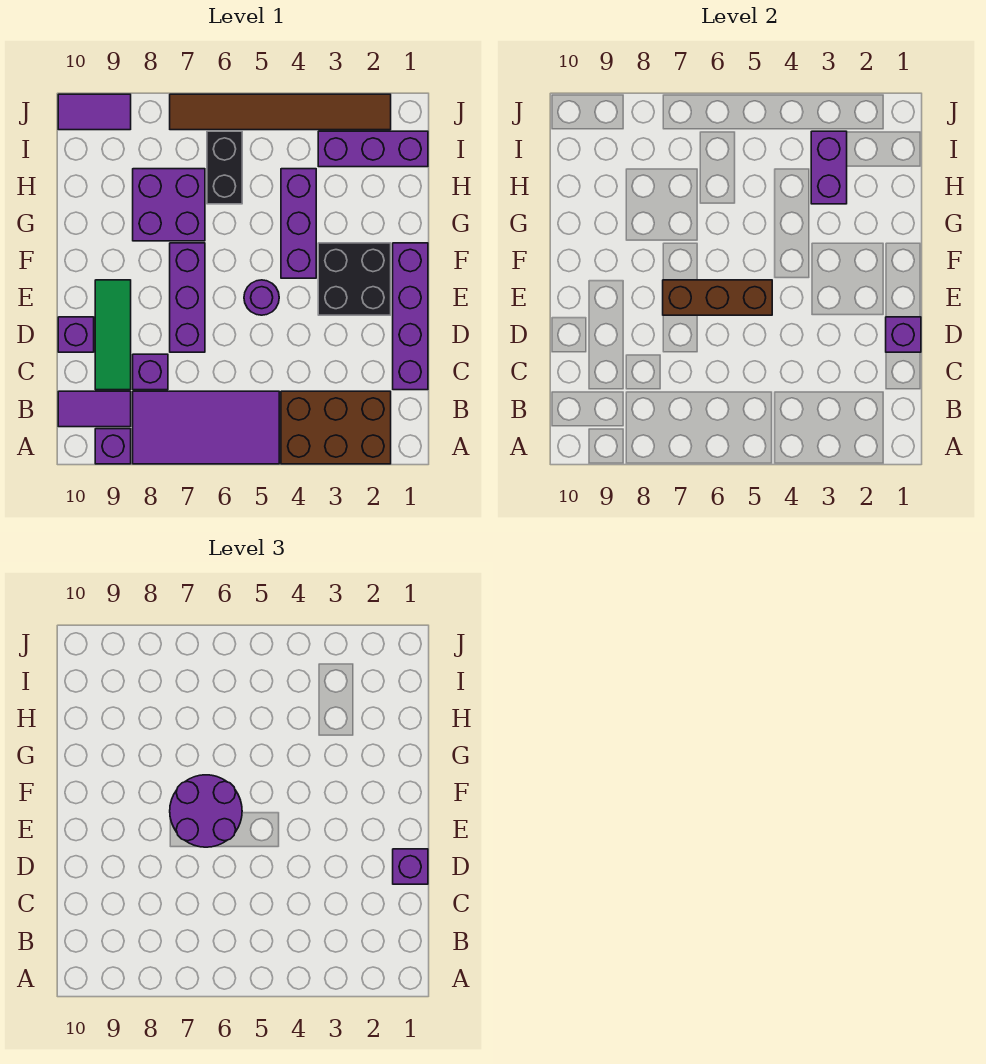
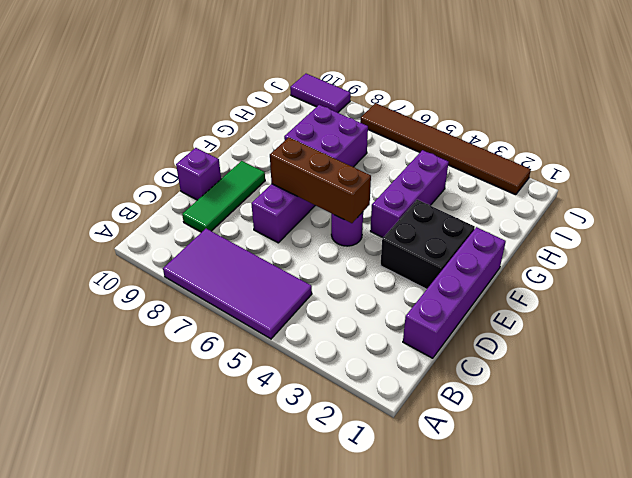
none -> brown brick A2:B4 level 1
none -> purple brick A9 level 1
none -> purple tile B9:B10 level 1

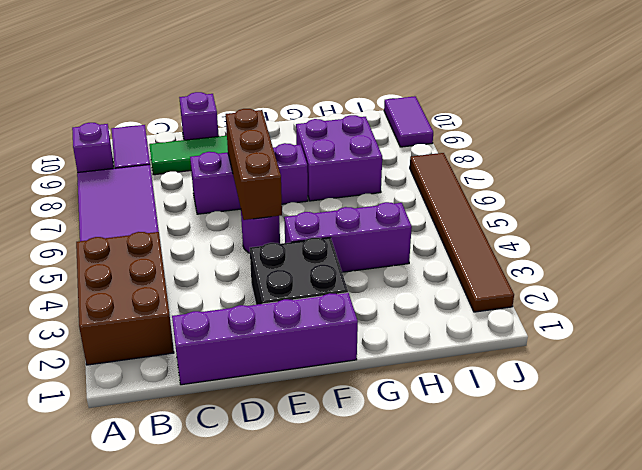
none -> purple brick C8 level 1
none -> black brick H6:I6 level 1
none -> purple brick I1:I3 level 1

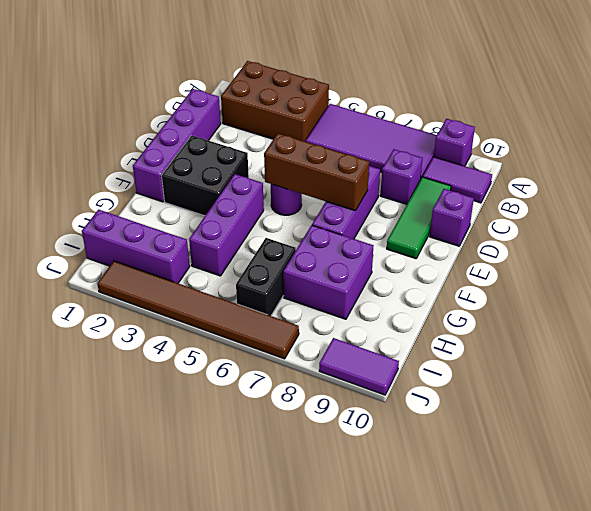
none -> purple brick D1 level 2
none -> purple brick H3:I3 level 2
none -> purple brick D1 level 3

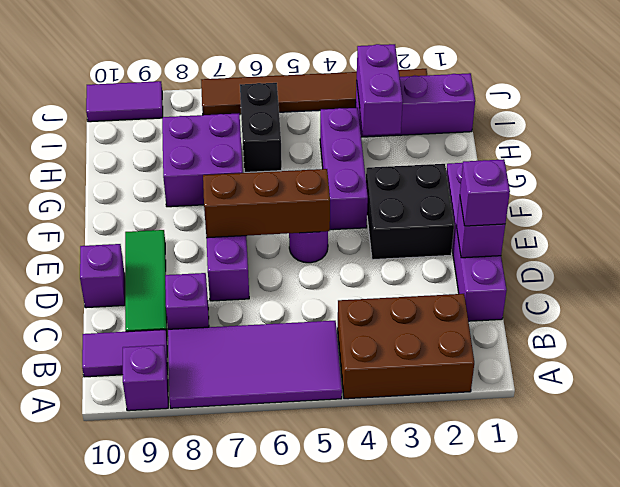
none -> purple round brick E6:F7 level 3

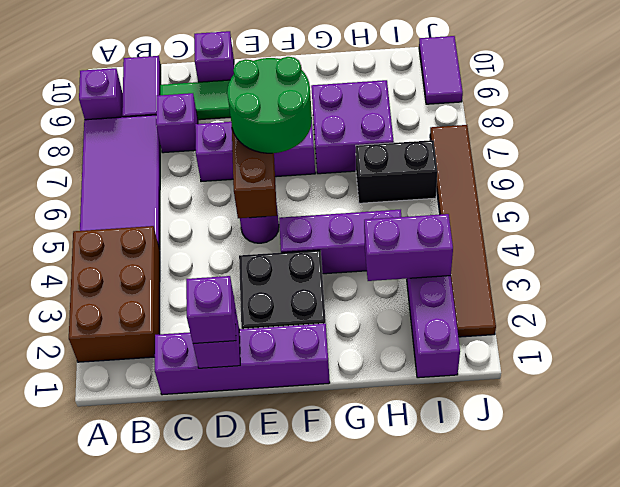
green round brick E6:F7 level 3 -> purple round brick E6:F7 level 3

